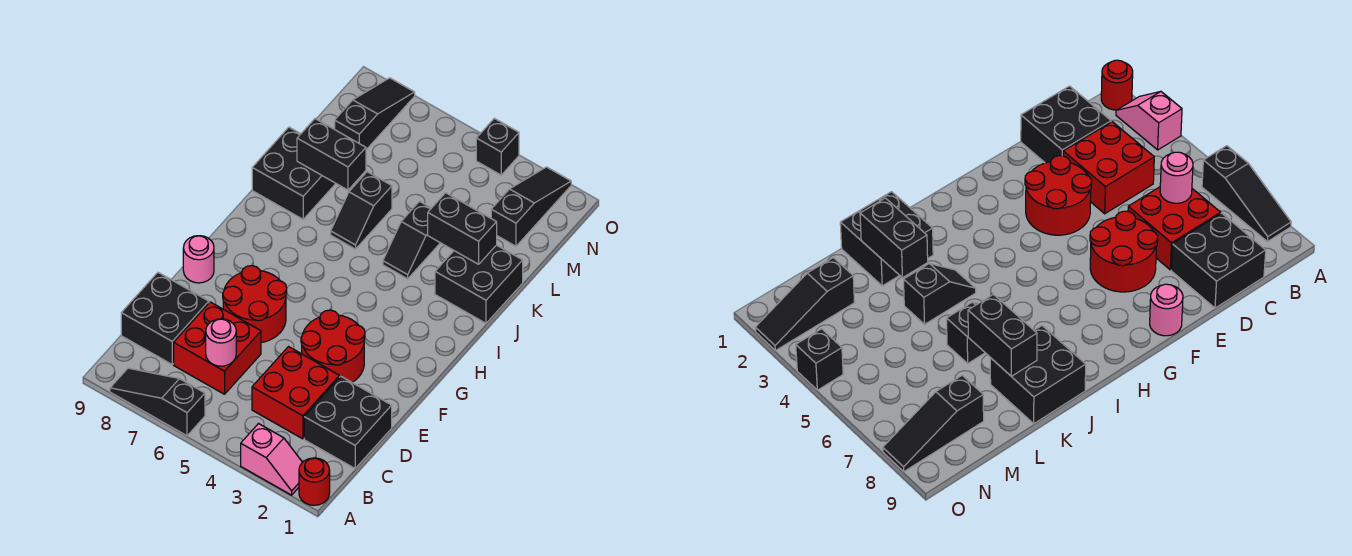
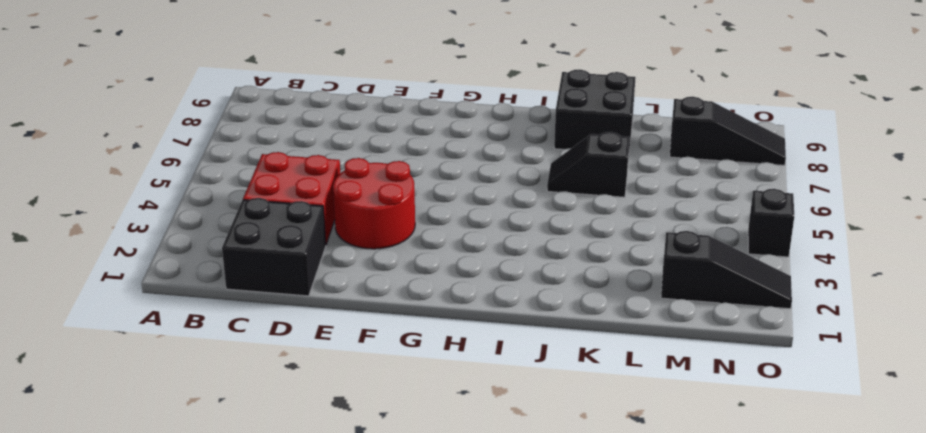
none -> red round brick A1 level 1
none -> pink slope A2:A3 level 1 top 3
none -> black slope A6:A8 level 1 top 6

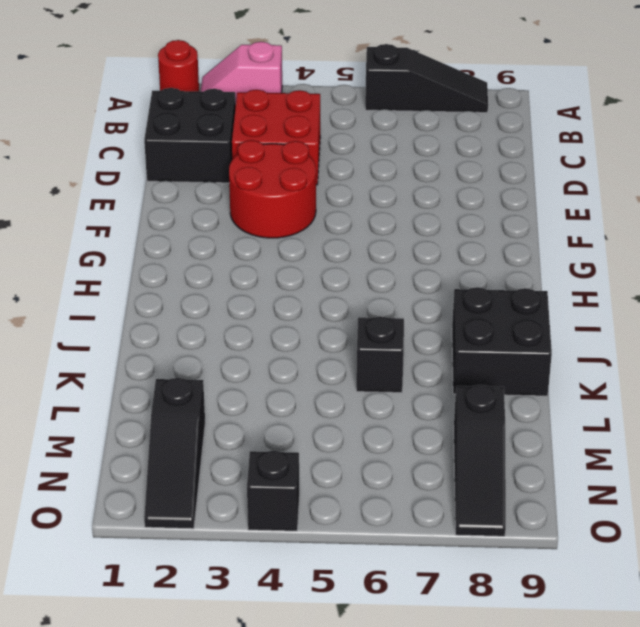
none -> red brick C6:D7 level 1
none -> black brick C8:D9 level 1
none -> red round brick E6:F7 level 1

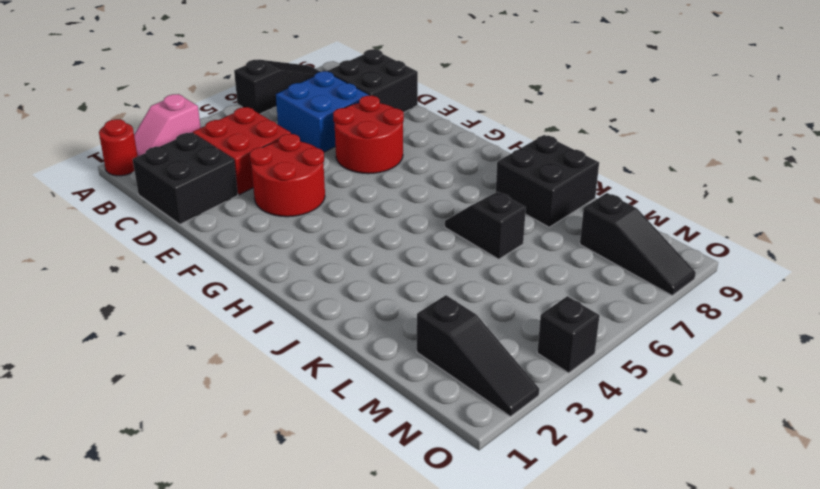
blue brick C6:D7 level 1 -> red brick C6:D7 level 1
none -> pink round brick F9 level 1
none -> black brick J1:K2 level 1
none -> black slope J4:K4 level 1 top K

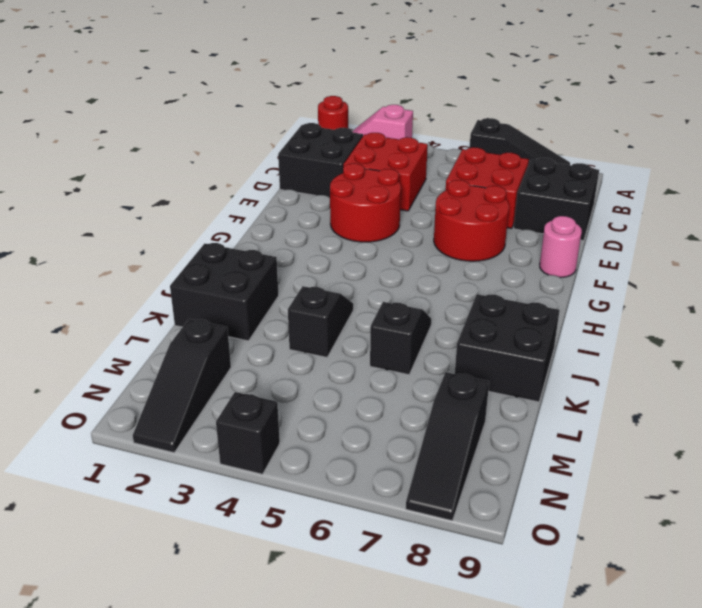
none -> pink round brick C6 level 2
none -> black brick K2:K3 level 2
none -> black brick K7:K8 level 2

